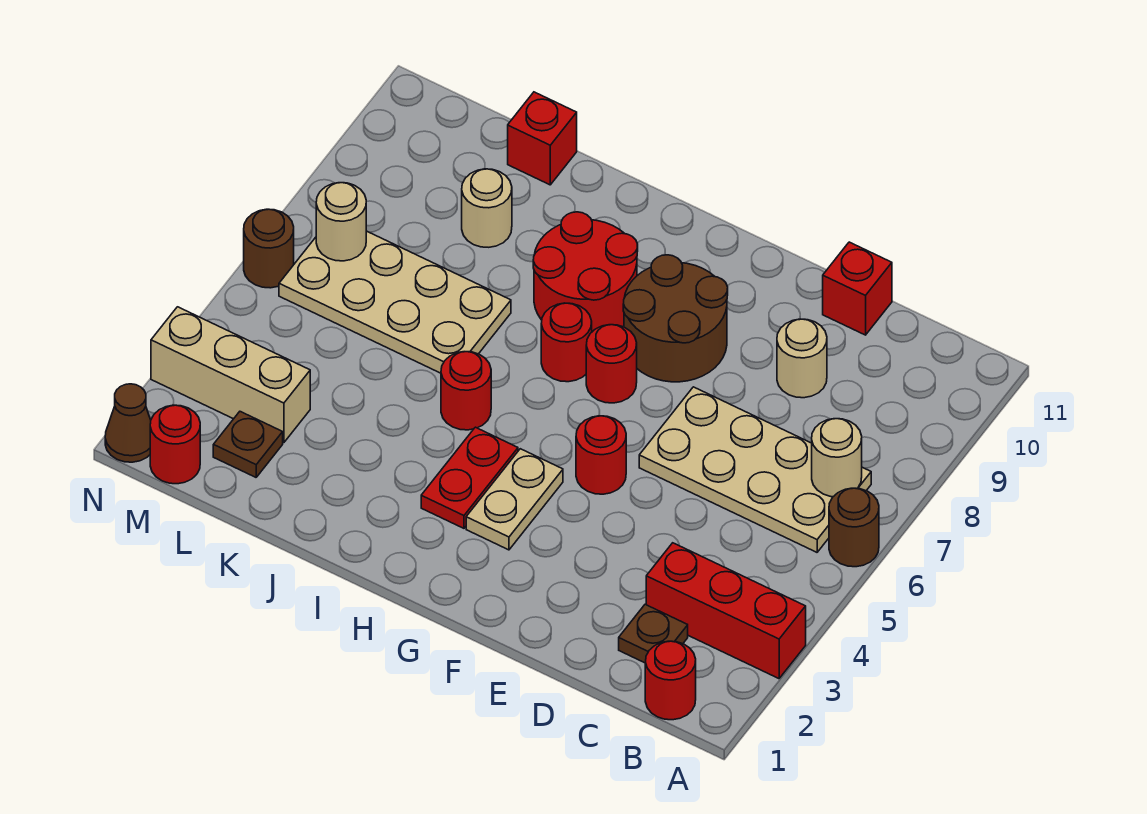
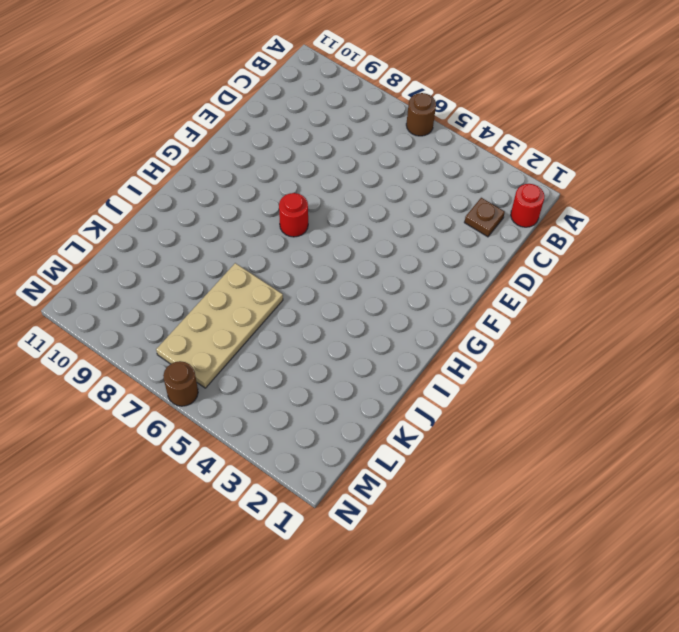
none -> red brick A3:C3 level 1
none -> tan plate B6:E7 level 1
none -> tan round brick D9 level 1

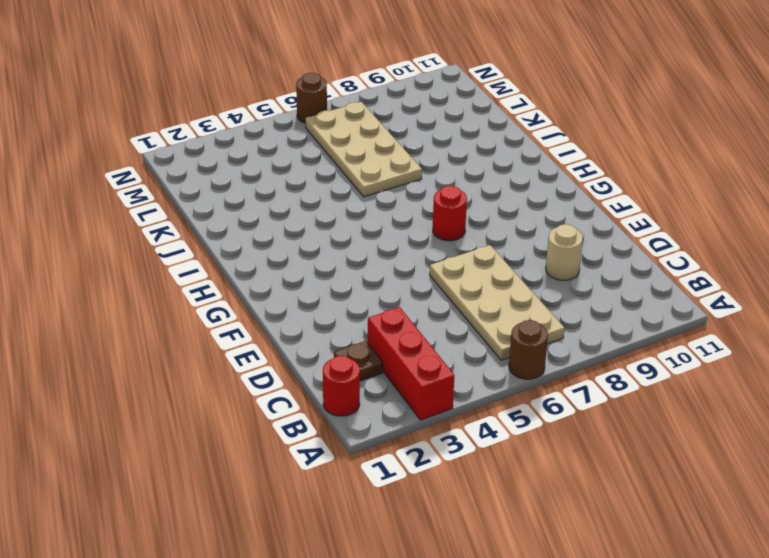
none -> red brick D11 level 1
none -> red round brick F5 level 1
none -> brown round brick F8:G9 level 1

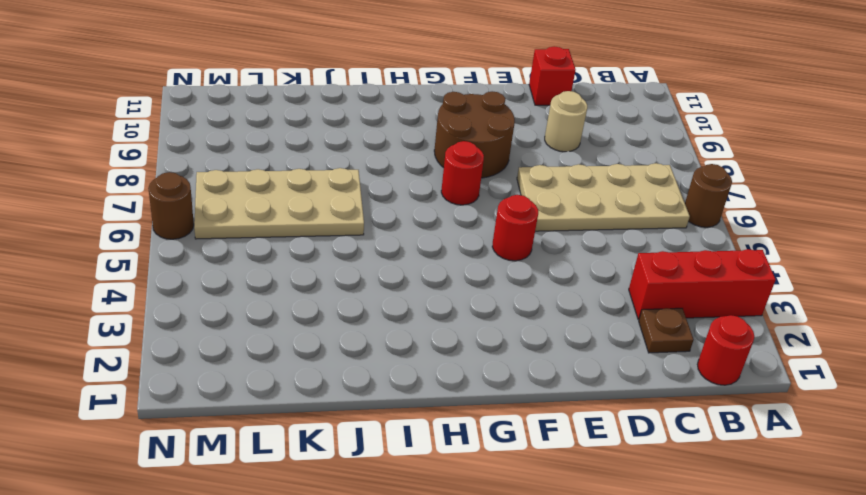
none -> tan plate G3:G4 level 1
none -> red plate H3:H4 level 1
none -> red round brick H7 level 1

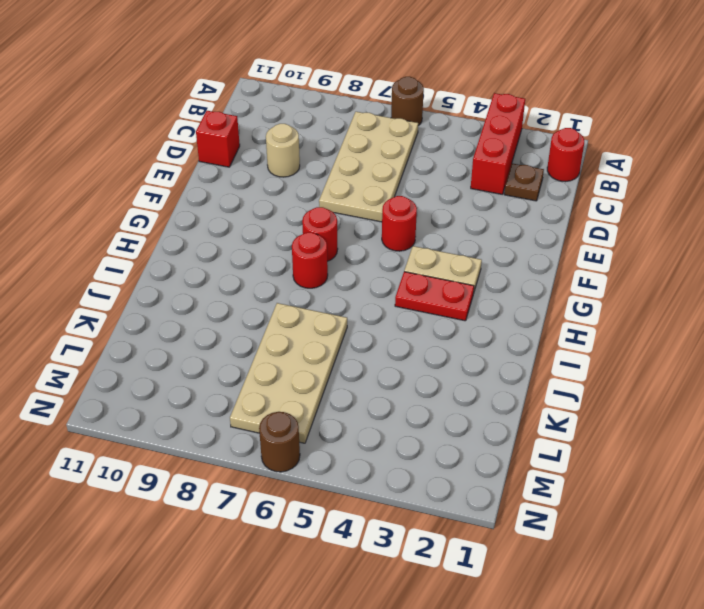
none -> brown round brick F8:G9 level 1
none -> red round brick H8:I9 level 1
none -> red round brick I5 level 1

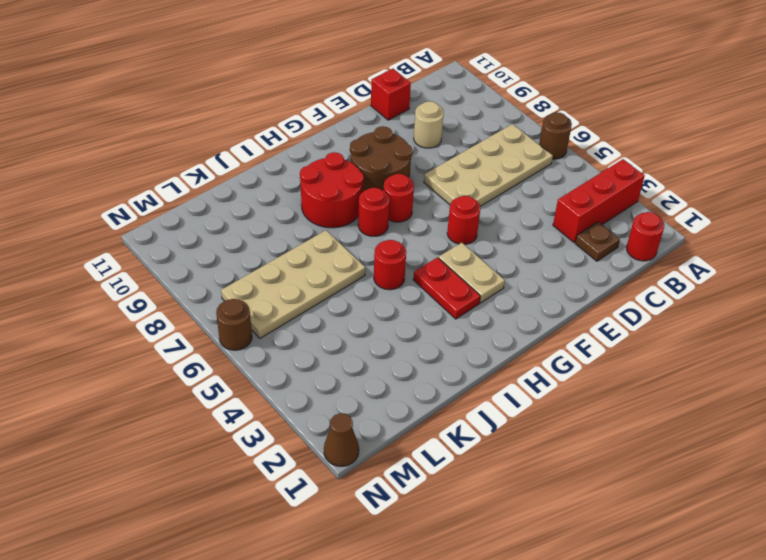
none -> tan round brick K9 level 1
none -> red brick K11 level 1
none -> brown plate L2 level 1

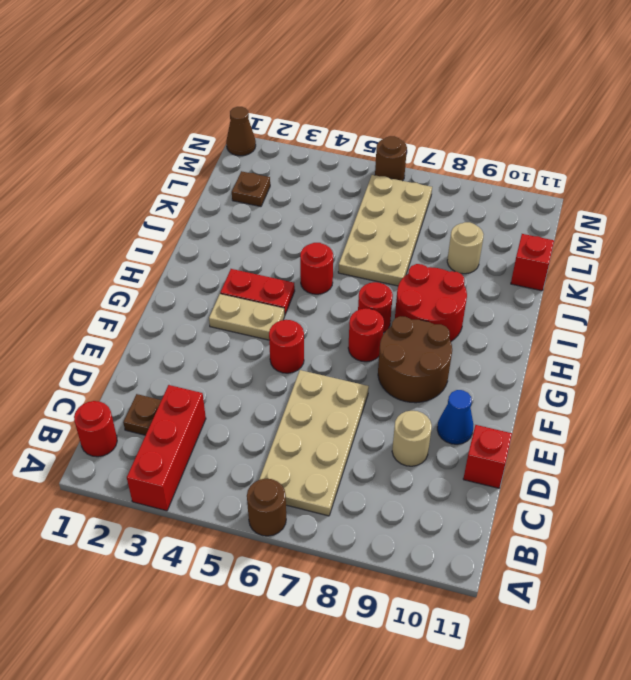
blue cone E10 level 1 -> none
none -> tan brick L3:N3 level 1
none -> red round brick M1 level 1
none -> tan round brick B7 level 2

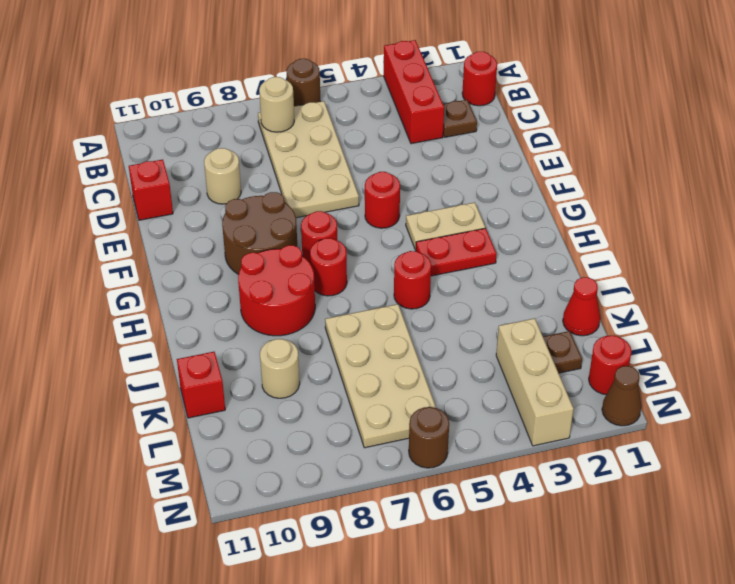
red cone K1 level 1 -> none
none -> tan round brick M7 level 2

